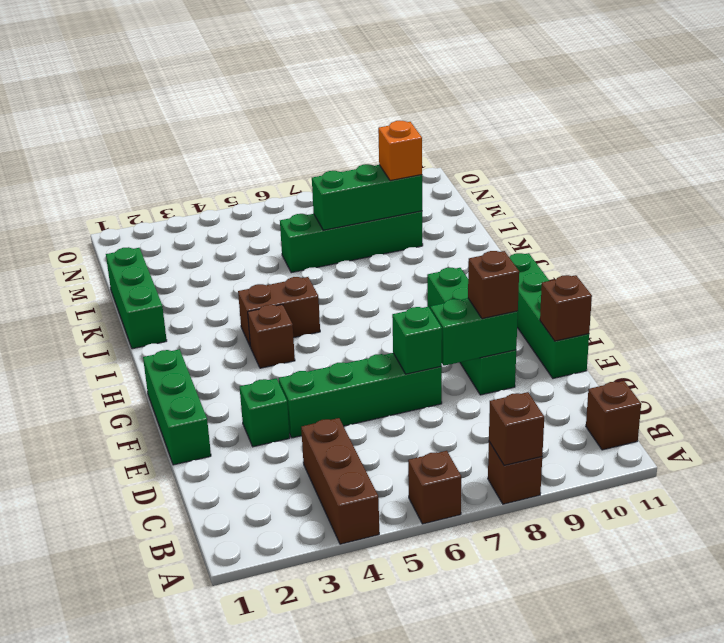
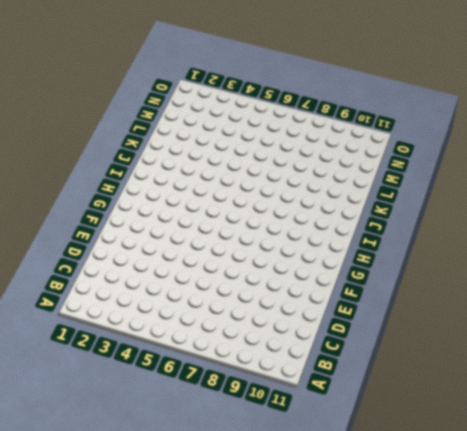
none -> brown brick A4:C4 level 1
none -> brown brick A6 level 1
none -> brown brick A8 level 1

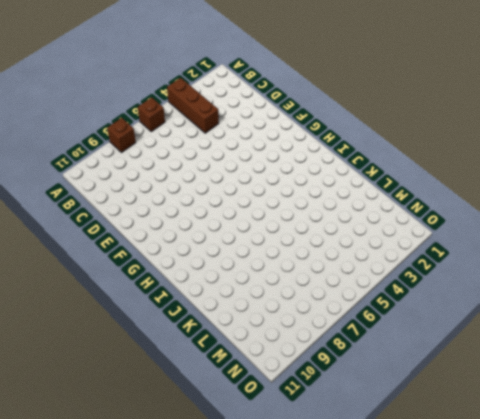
none -> brown brick B11 level 1
none -> green brick E1:G1 level 1
none -> green brick E3 level 1

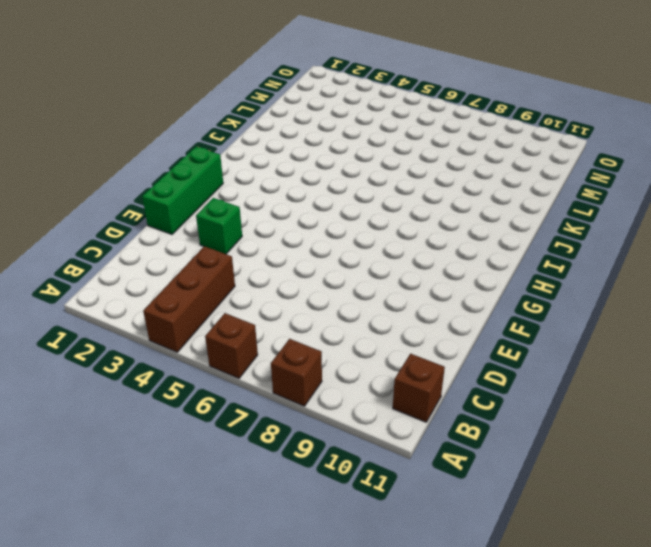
none -> green brick E4:E7 level 1
none -> green brick E9:H9 level 1
none -> green brick E11:H11 level 1

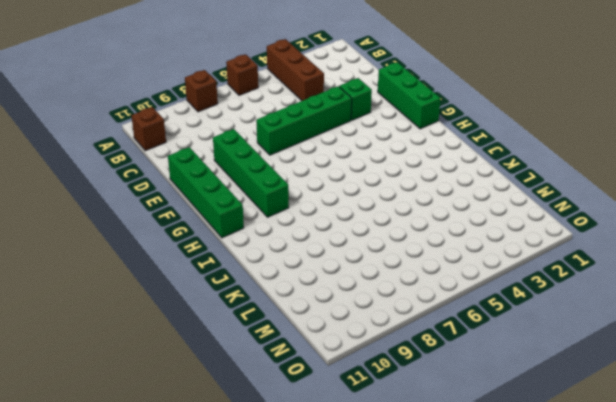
none -> brown brick H4 level 1
none -> brown brick I4:I5 level 1
none -> green brick J1:L1 level 1

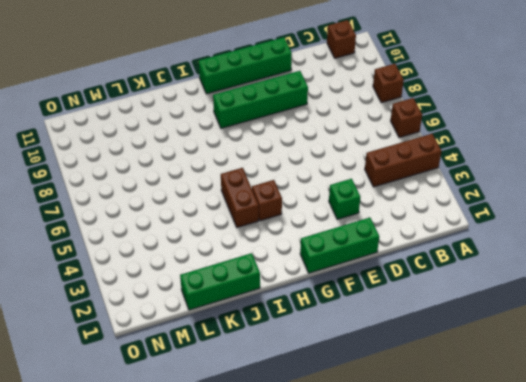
none -> green brick E4:E7 level 1
none -> green brick L6:L9 level 1
none -> brown brick A8 level 2

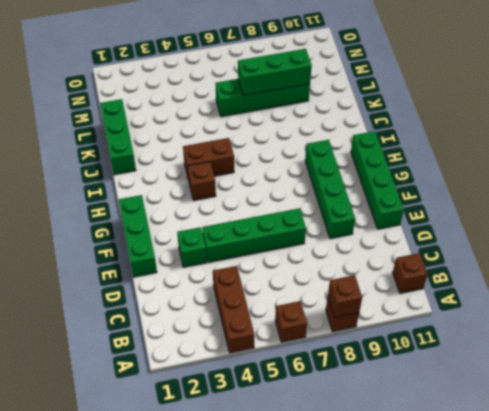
none -> green brick E7 level 2
none -> green brick E8:E9 level 2
none -> brown brick E11 level 2

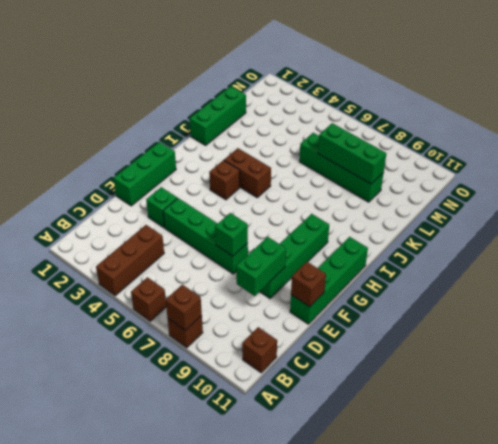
green brick D9:E9 level 2 -> green brick E8:E9 level 2
none -> brown brick E9 level 3
none -> orange brick L9 level 3

